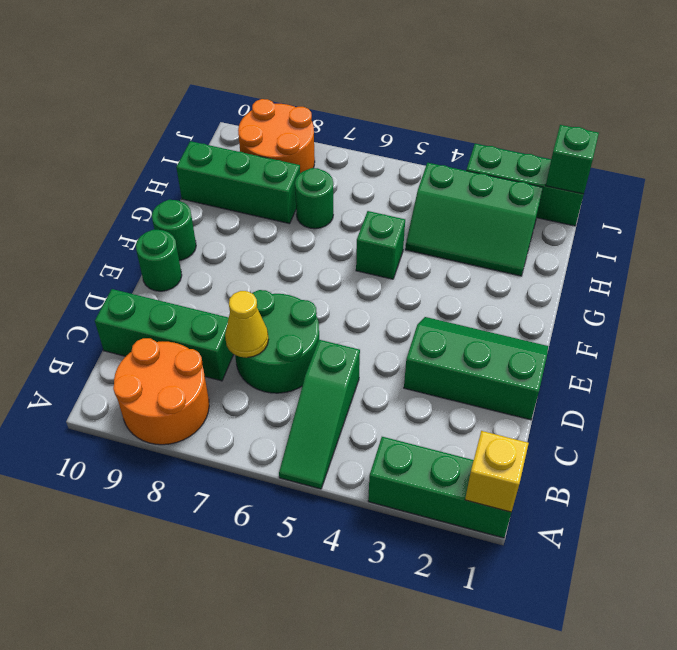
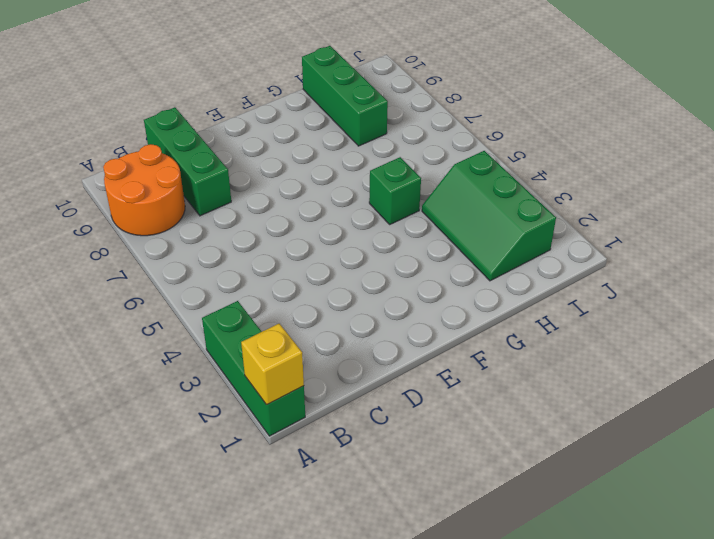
none -> green slope A5:C5 level 1 top C
none -> green round brick C6:D7 level 1
none -> green slope D1:E3 level 1 top D

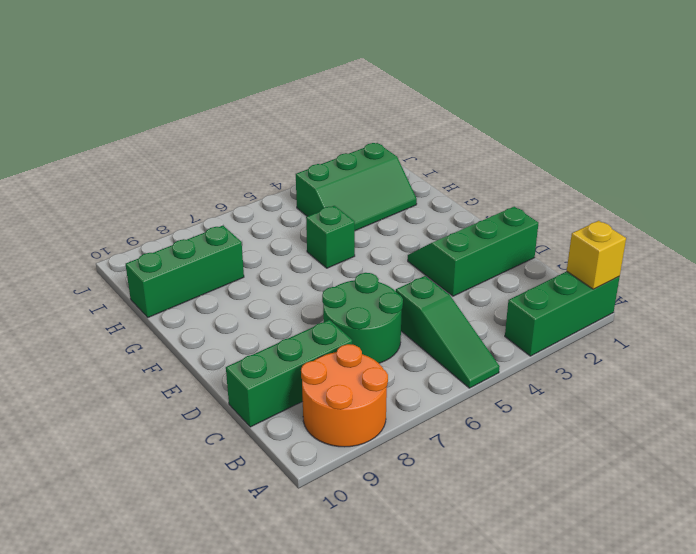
none -> green round brick E10 level 1
none -> green round brick F10 level 1
none -> green round brick H7 level 1

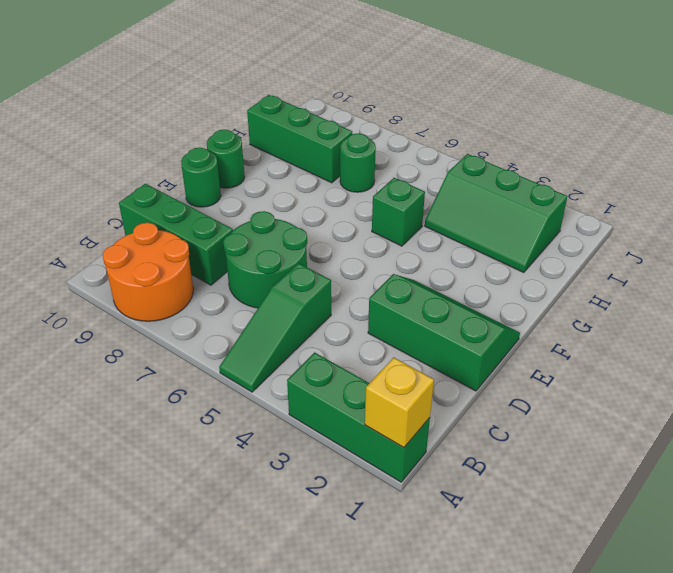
none -> orange round brick I8:J9 level 1
none -> green brick J1:J3 level 1
none -> yellow cone C7 level 2

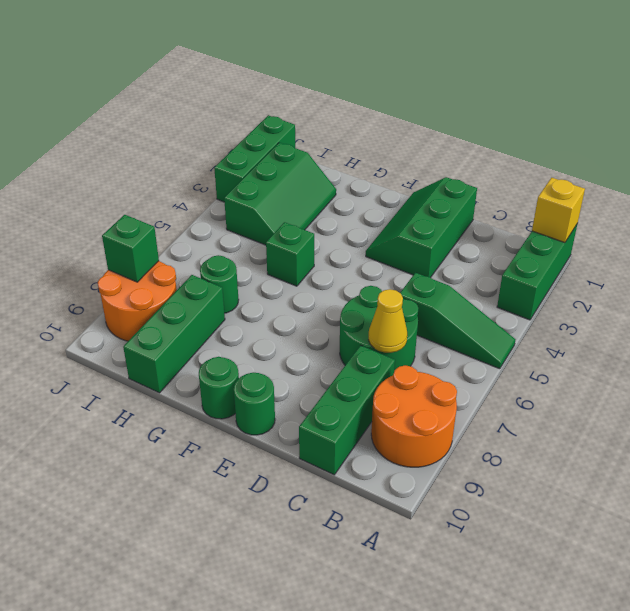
green brick J8 level 2 -> green brick J1 level 2

